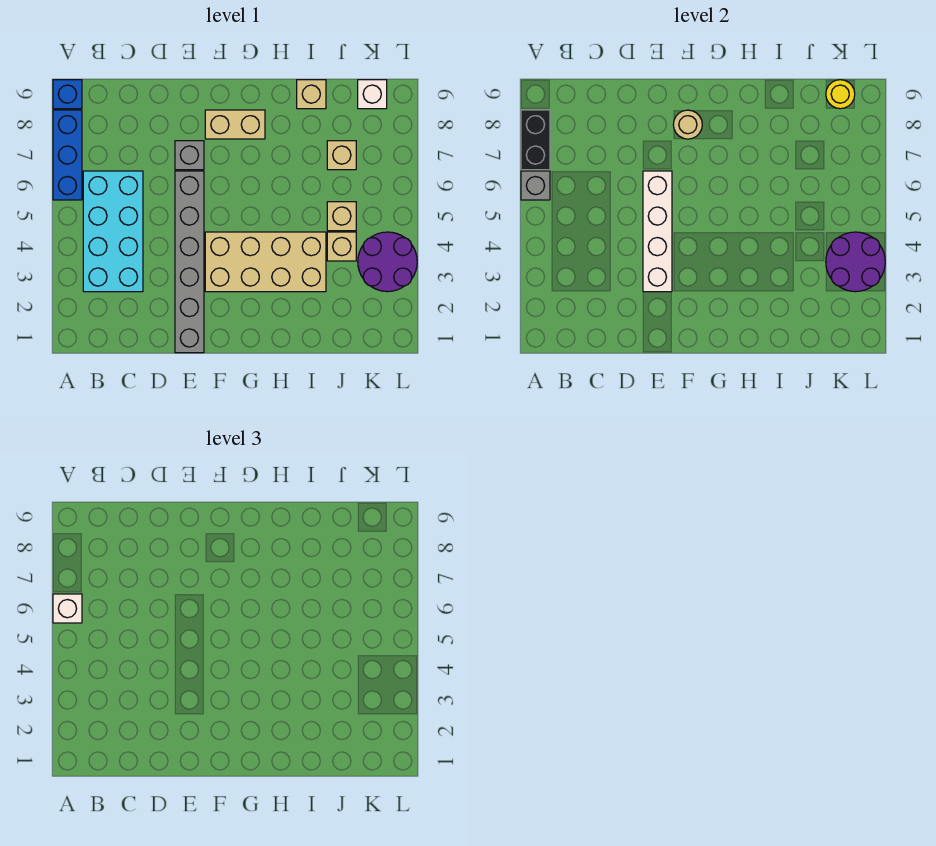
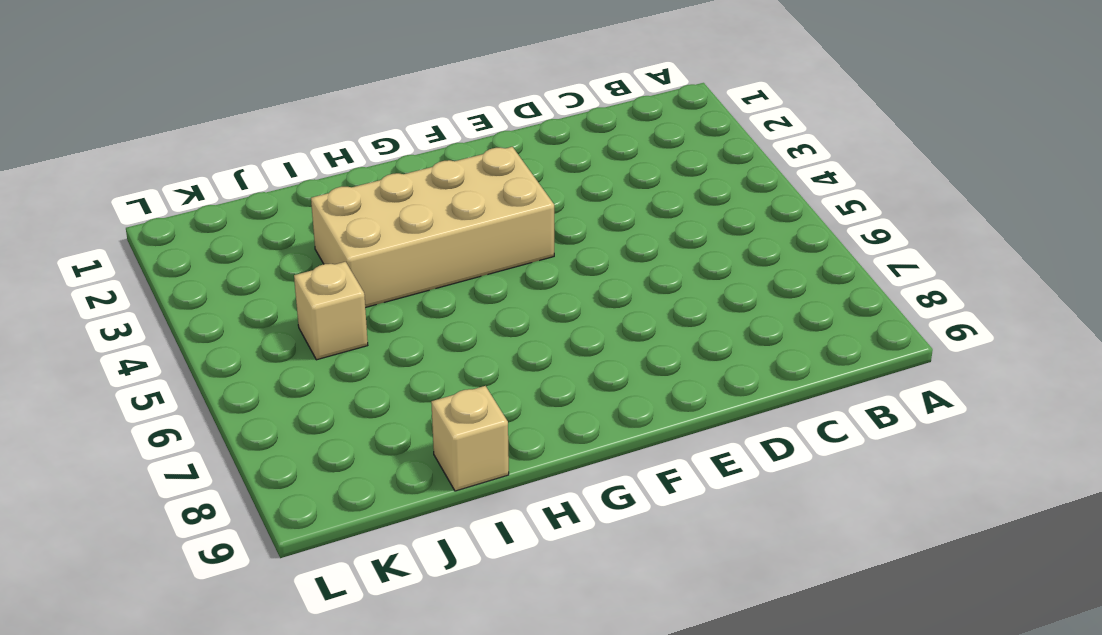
none -> blue brick A6:A8 level 1
none -> blue brick A9 level 1
none -> cyan brick B3:C6 level 1

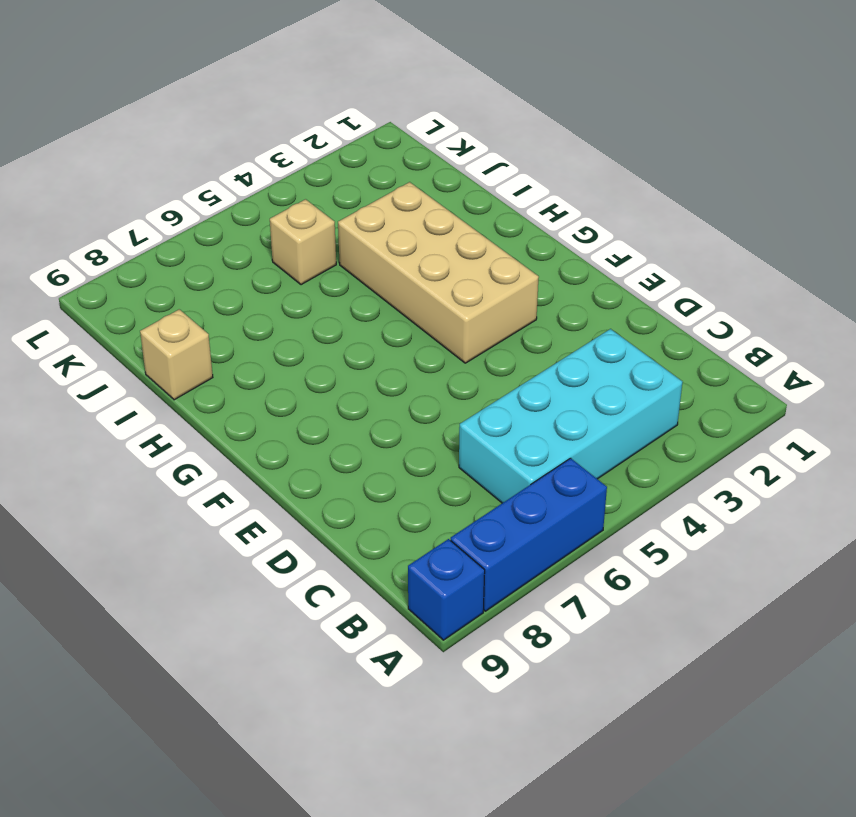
none -> grey brick E1:E6 level 1
none -> grey brick E7 level 1
none -> tan brick F8:G8 level 1

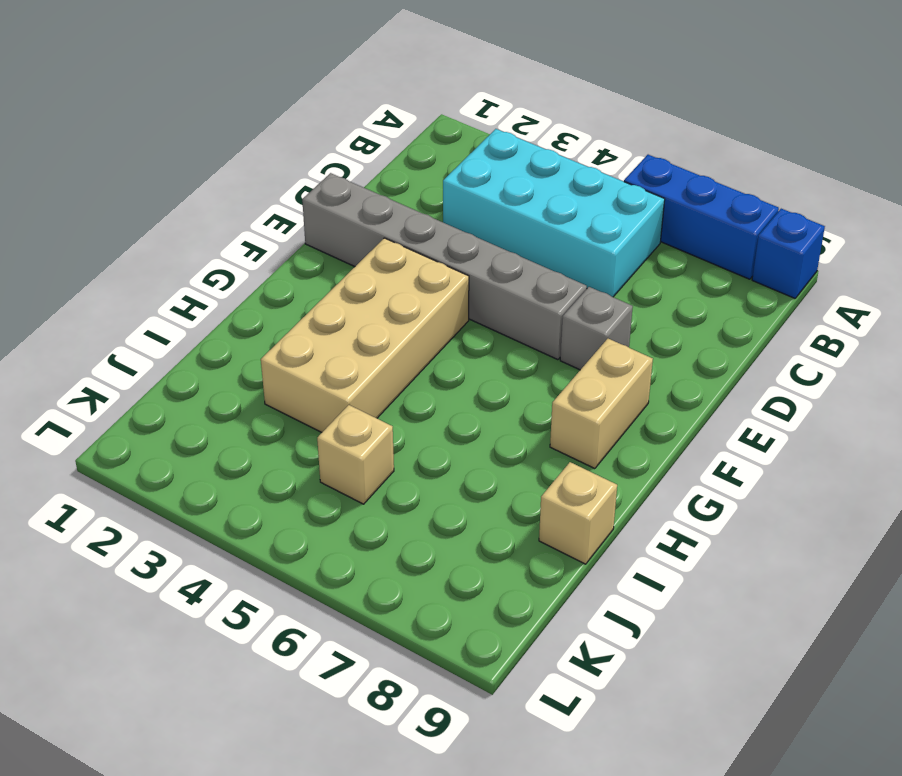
none -> tan brick J4 level 1
none -> tan brick J7 level 1
none -> purple round brick K3:L4 level 1

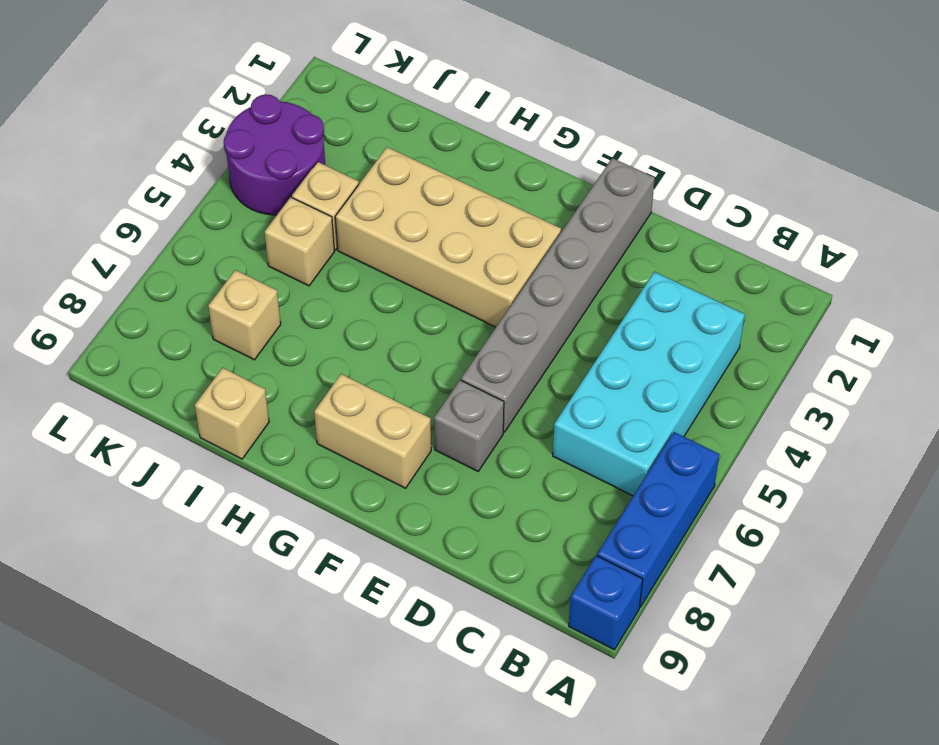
none -> white brick K9 level 1
none -> grey brick A6 level 2
none -> black brick A7:A8 level 2

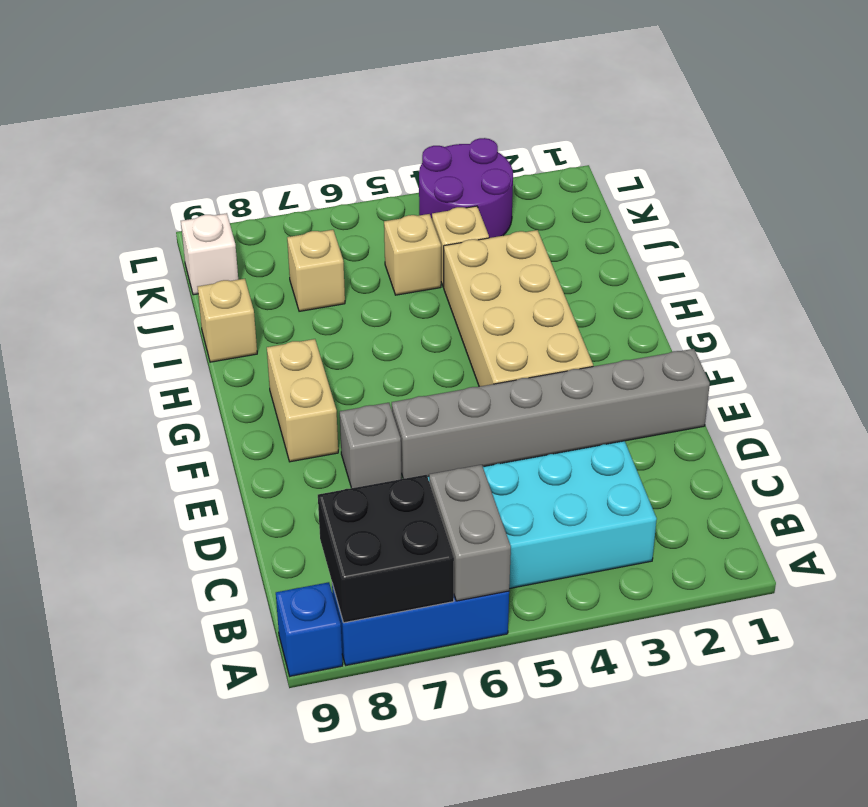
grey brick A6:B6 level 2 -> grey brick A6 level 2
black brick A7:B8 level 2 -> black brick A7:A8 level 2
none -> white brick E3:E6 level 2
none -> tan round brick F8 level 2
none -> purple round brick K3:L4 level 2

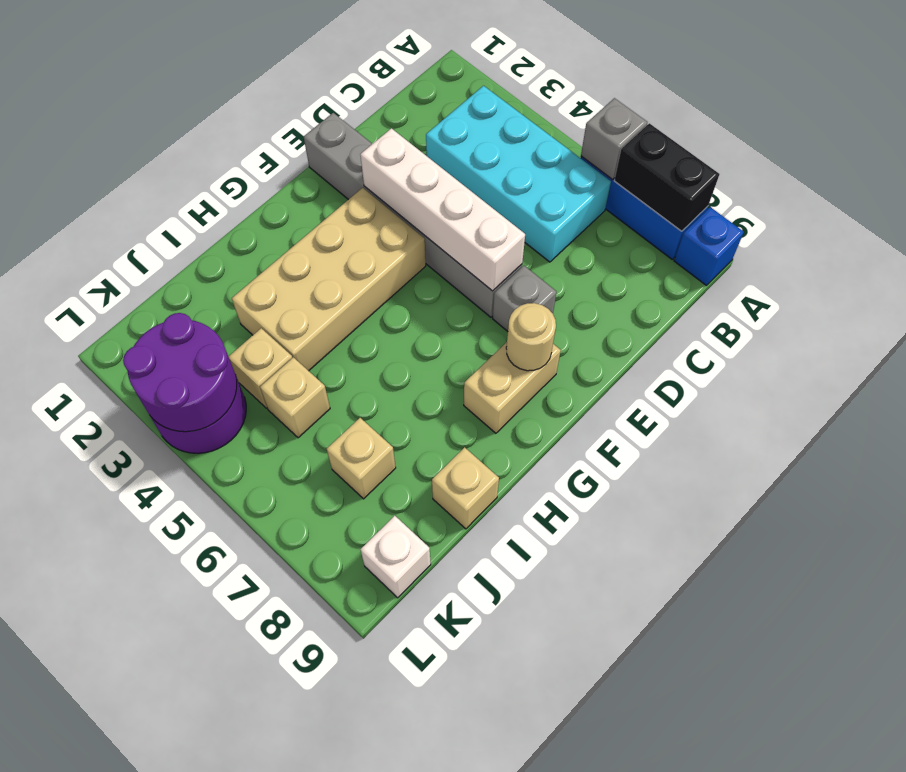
none -> yellow round brick K9 level 2
none -> white brick A6 level 3

